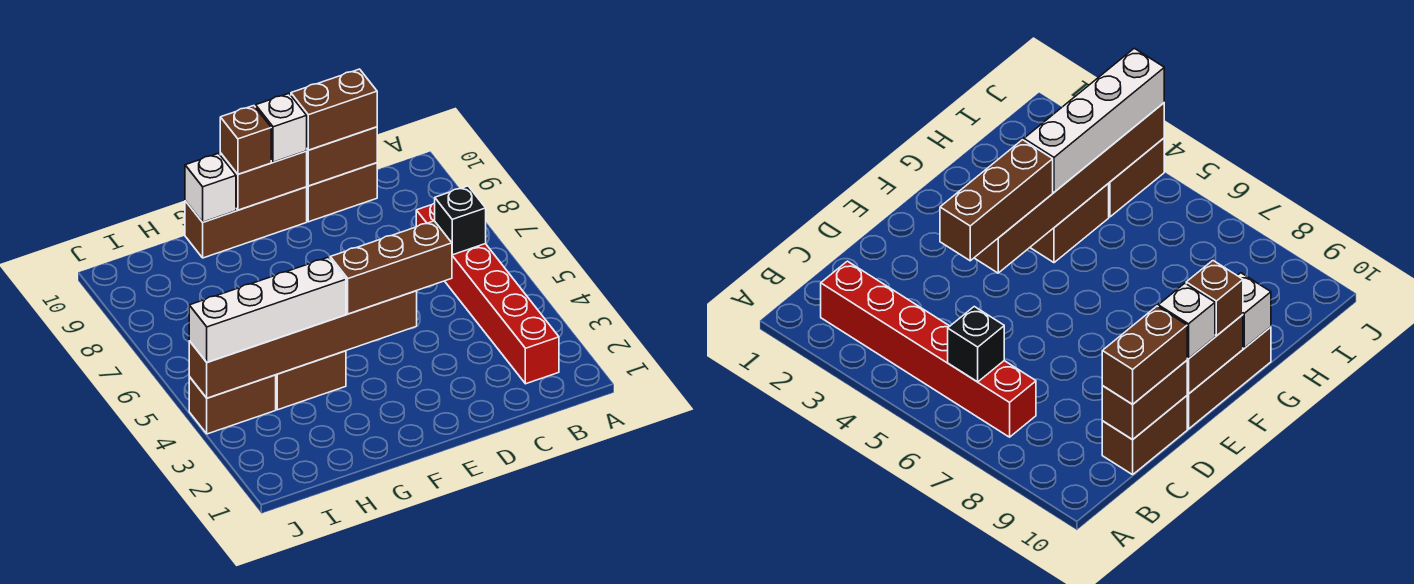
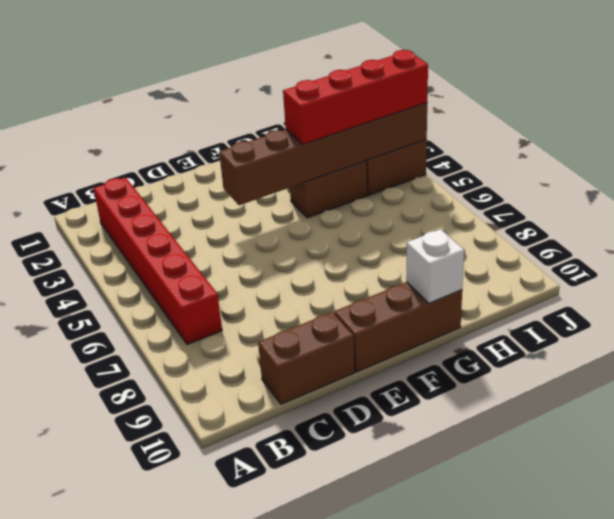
red brick G4:J4 level 3 -> white brick G4:J4 level 3
none -> black brick B6 level 2
none -> brown brick C10:D10 level 2
none -> brown brick E10:F10 level 2

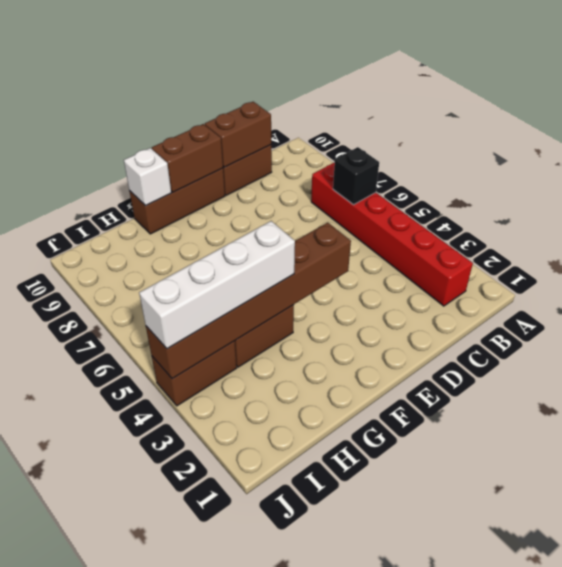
none -> brown brick C10:D10 level 3
none -> brown brick D4:F4 level 3
none -> white brick E10 level 3

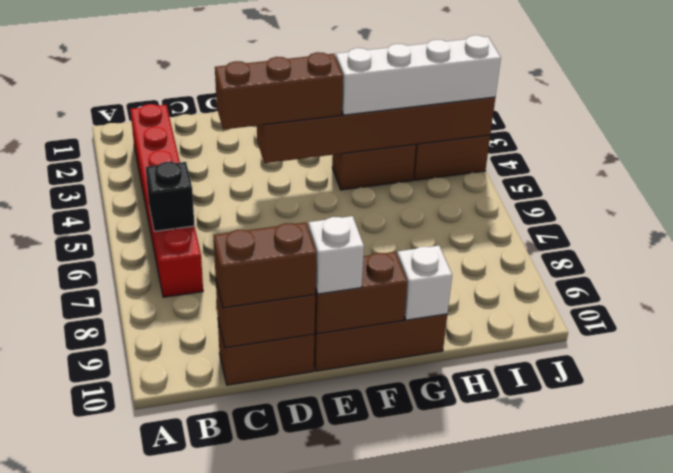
none -> brown brick F10 level 3

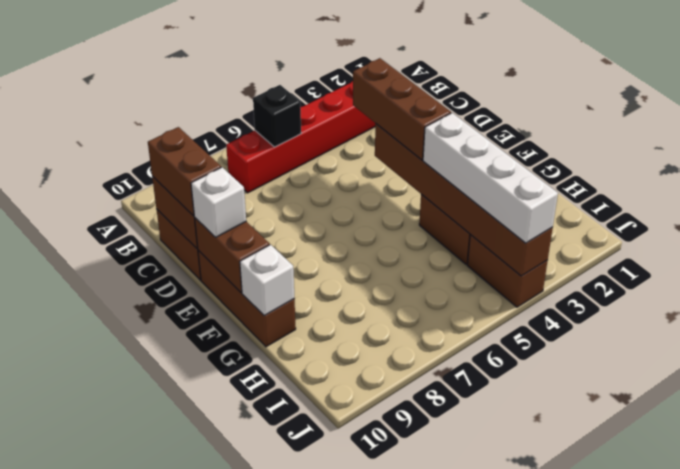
none -> brown brick F10 level 3

